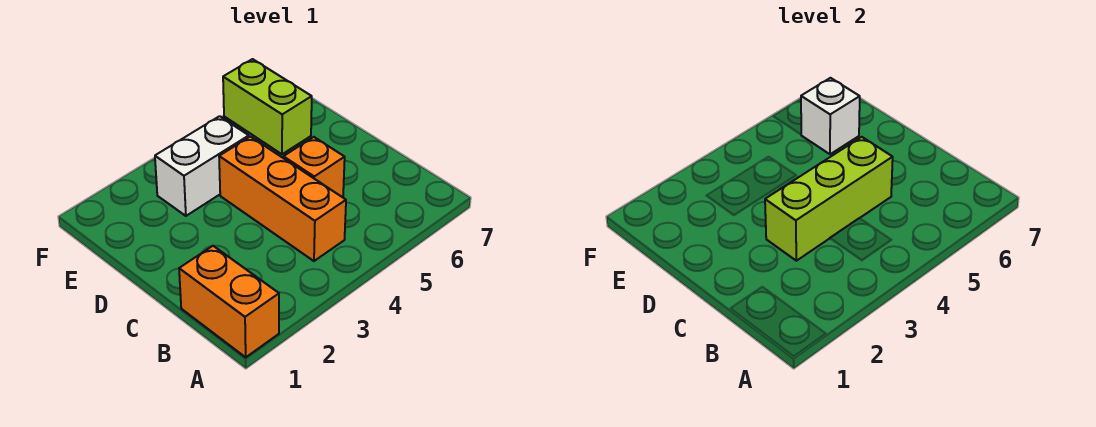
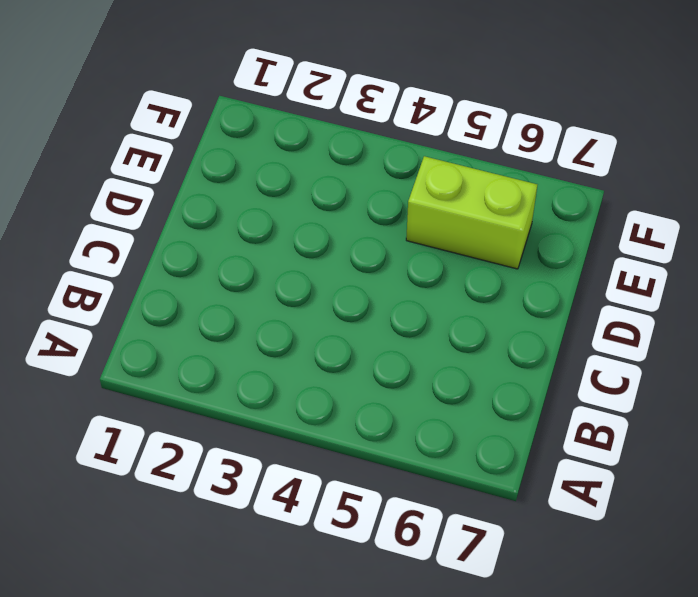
lime brick E5:E6 level 1 -> lime brick E6:F6 level 1
none -> orange brick A1:B1 level 1
none -> orange brick B4:D4 level 1

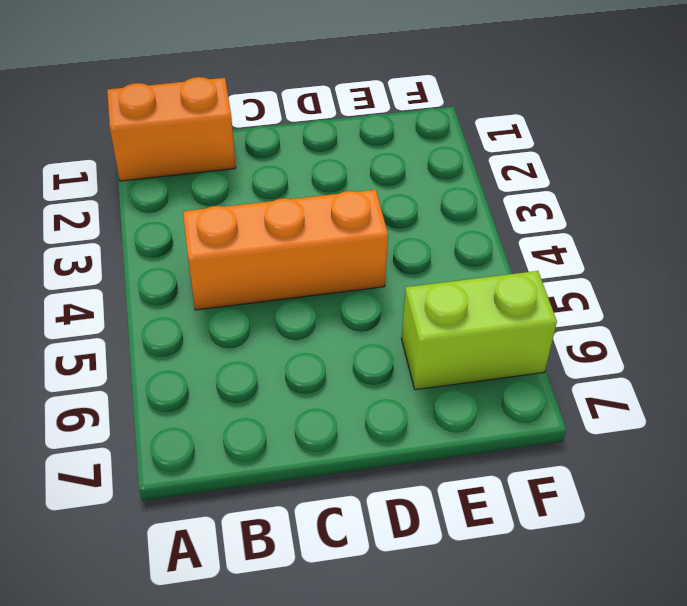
none -> orange brick C5 level 1
none -> white brick E3:E4 level 1

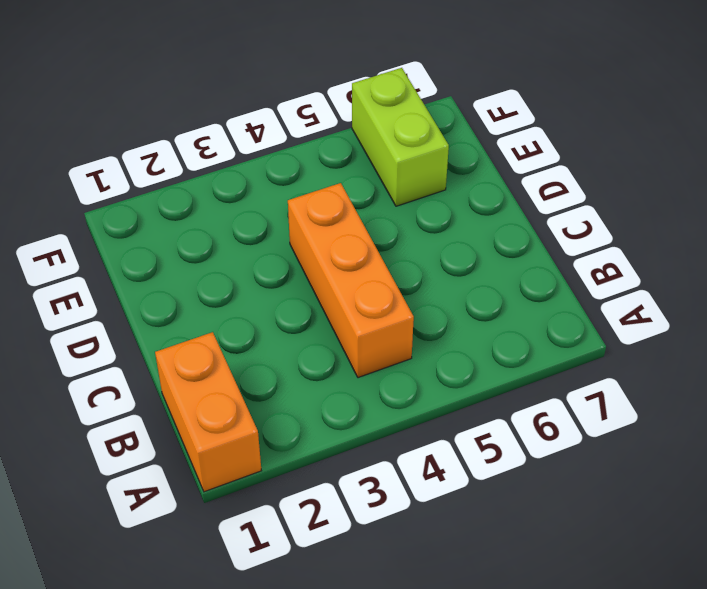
none -> orange brick C5 level 1
none -> white brick E3:E4 level 1

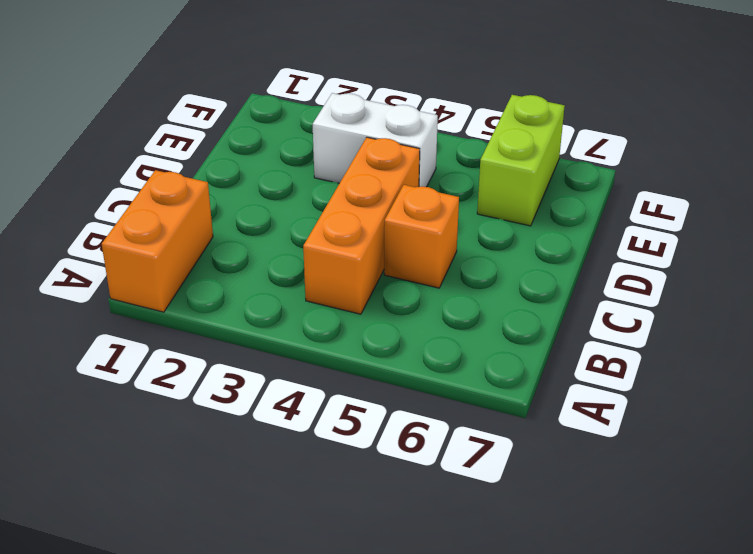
none -> lime brick C3:C5 level 2
none -> white brick E6 level 2

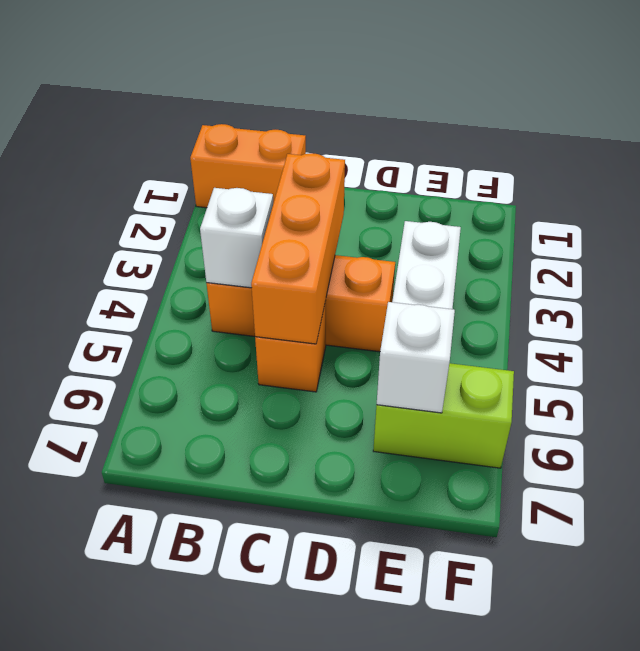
white brick B4 level 2 -> none
orange brick C3:C5 level 2 -> lime brick C3:C5 level 2

